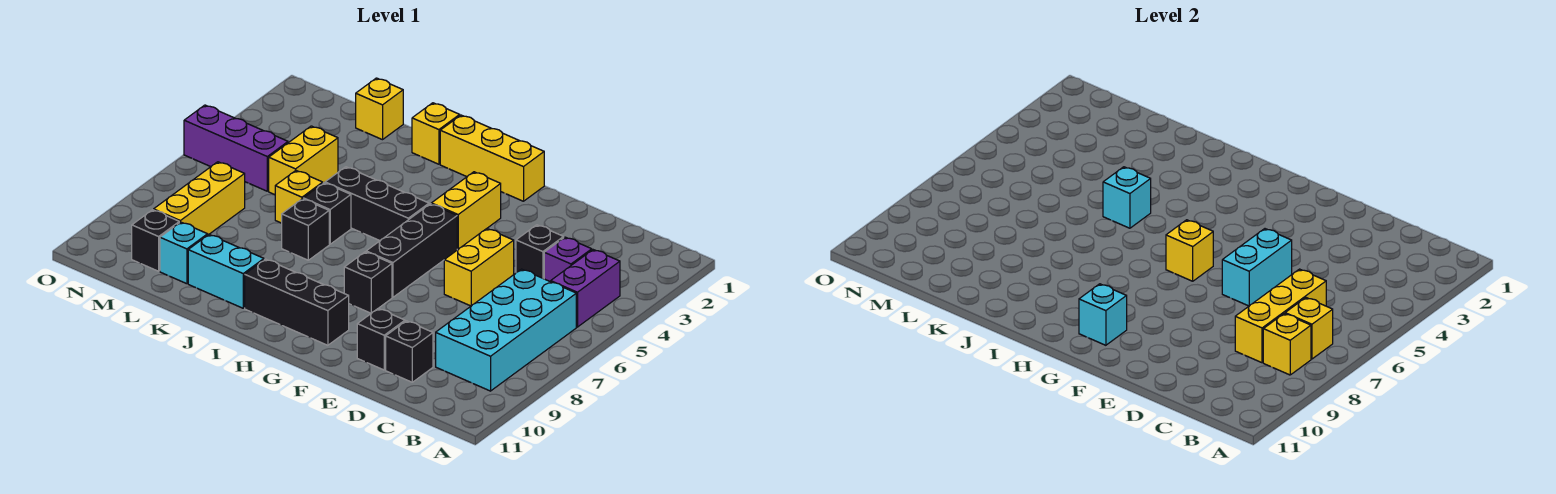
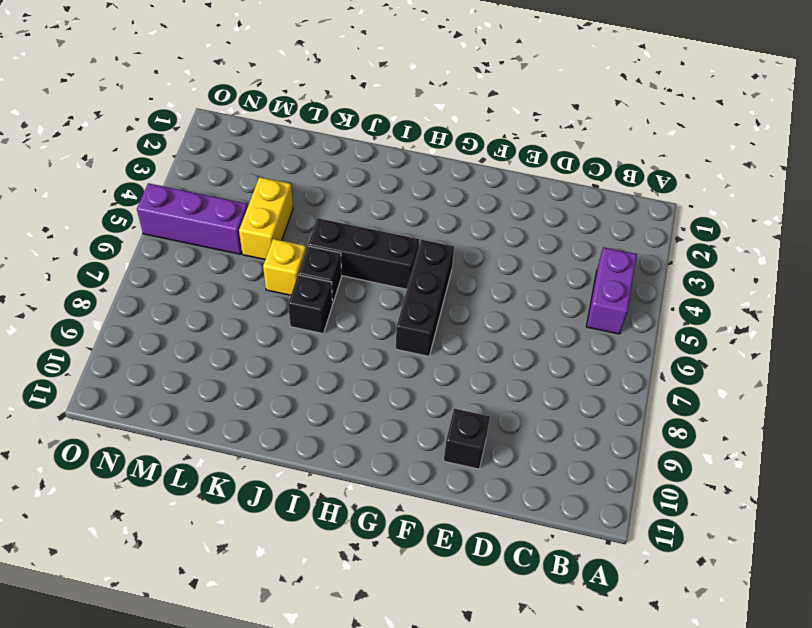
none -> cyan brick B6:C9 level 1
none -> purple brick C4 level 1
none -> black brick D4 level 1
none -> black brick D10 level 1

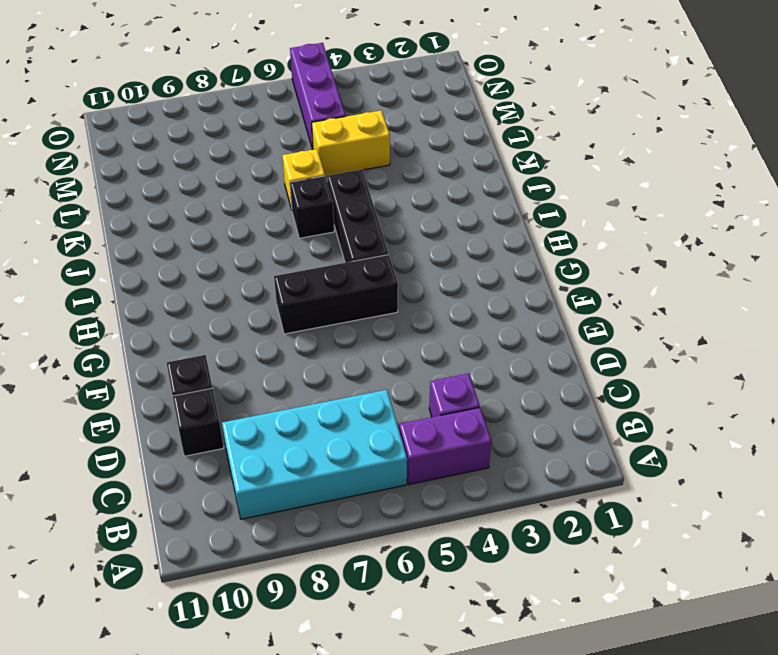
none -> black brick D4 level 1
none -> yellow brick E5:E6 level 1
none -> yellow brick G1:I1 level 1
none -> yellow brick G3:G4 level 1

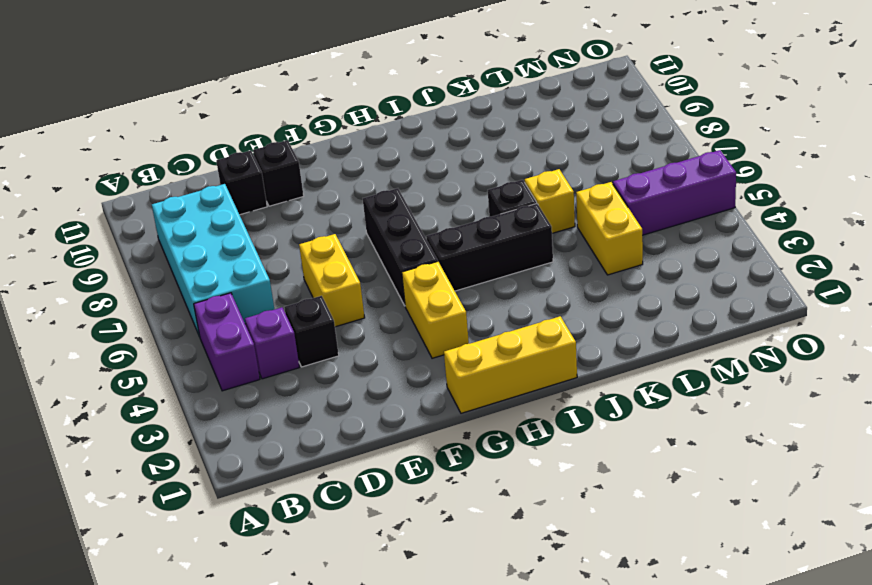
none -> black brick G8 level 1
none -> black brick G10:I10 level 1
none -> yellow brick J1 level 1
none -> black brick J7 level 1

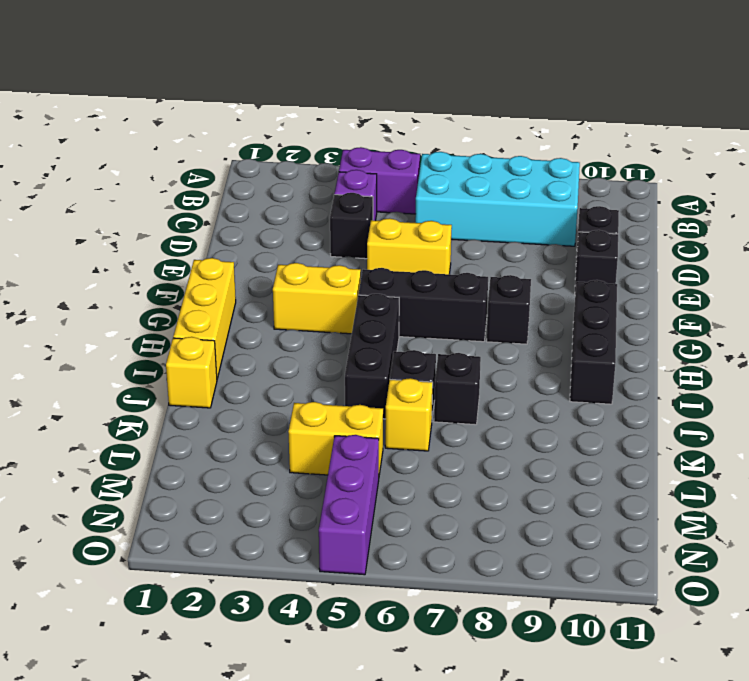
none -> cyan brick J10:K10 level 1
none -> yellow brick L1 level 1
none -> cyan brick L10 level 1
none -> yellow brick M7:M9 level 1

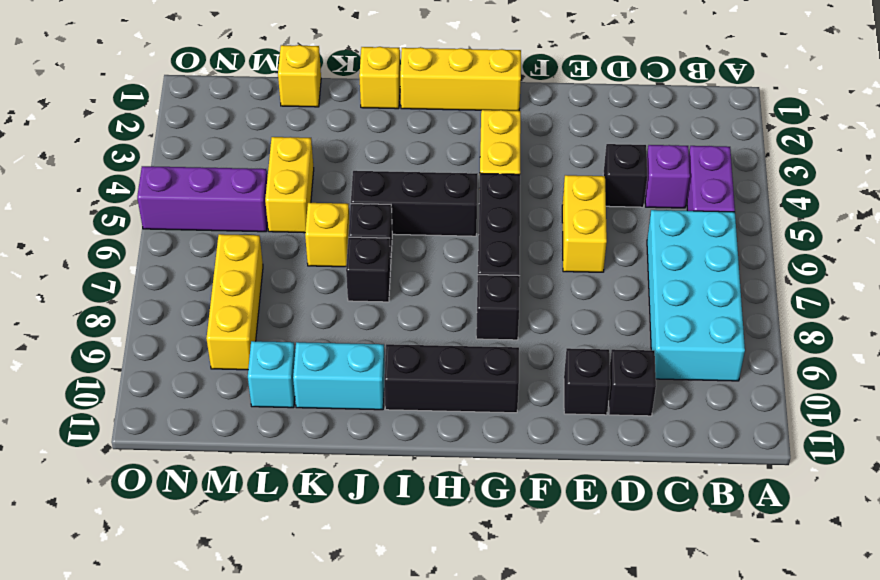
none -> black brick M10 level 1
none -> yellow brick B7 level 2
none -> yellow brick B8 level 2
none -> yellow brick C6:C8 level 2

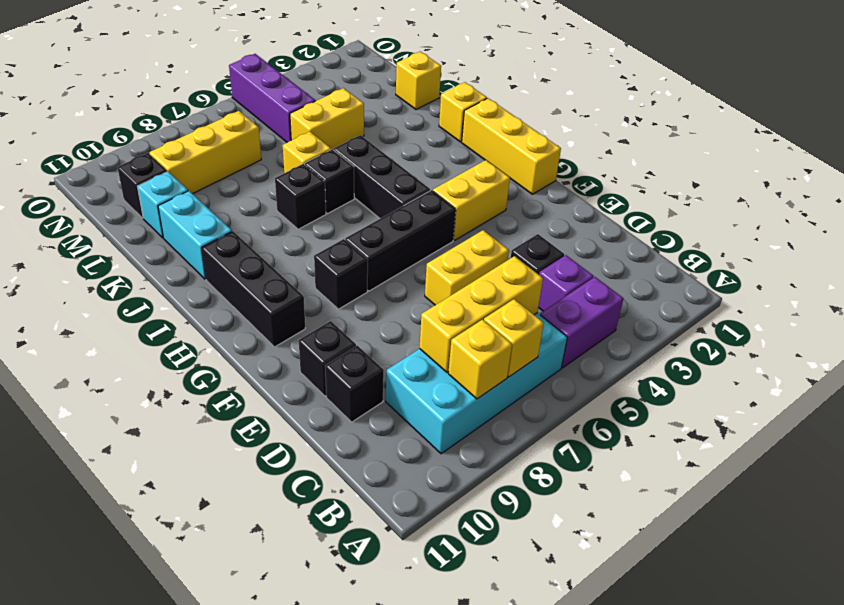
none -> cyan brick E5:E6 level 2
none -> yellow brick G6 level 2
none -> cyan brick G10 level 2
none -> cyan brick J5 level 2

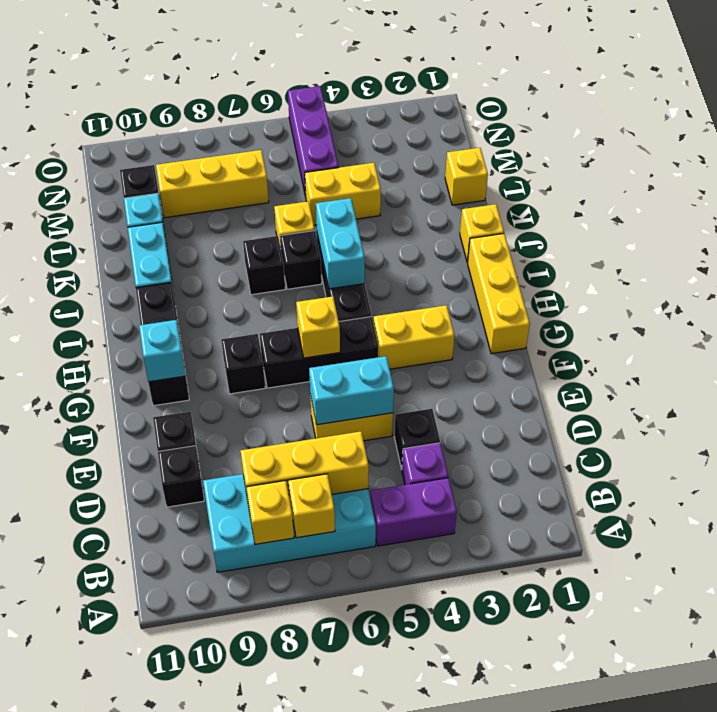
cyan brick I5:J5 level 2 -> cyan brick J5 level 2

